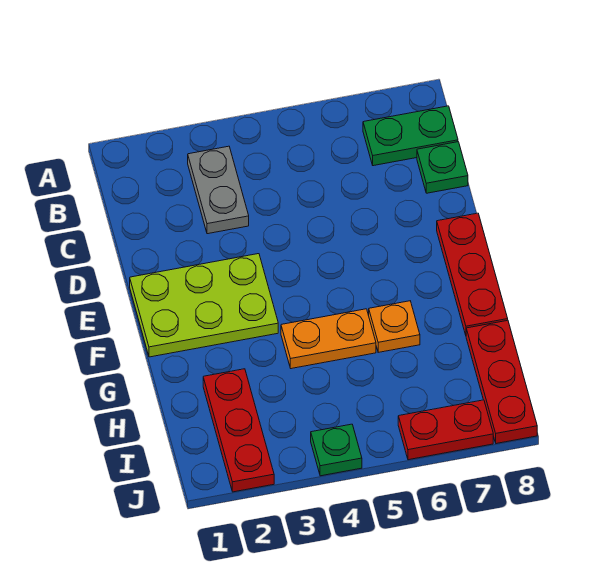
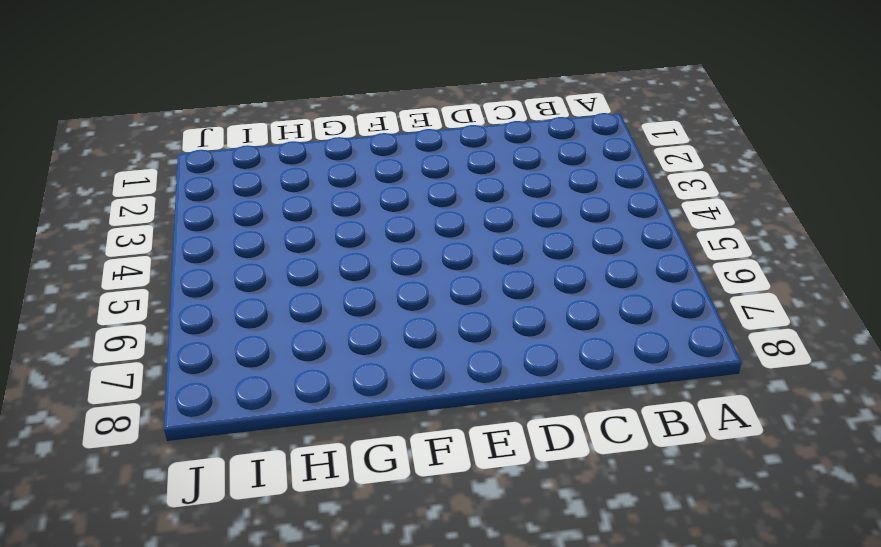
none -> grey plate B3:C3 level 1
none -> green plate B7:B8 level 1

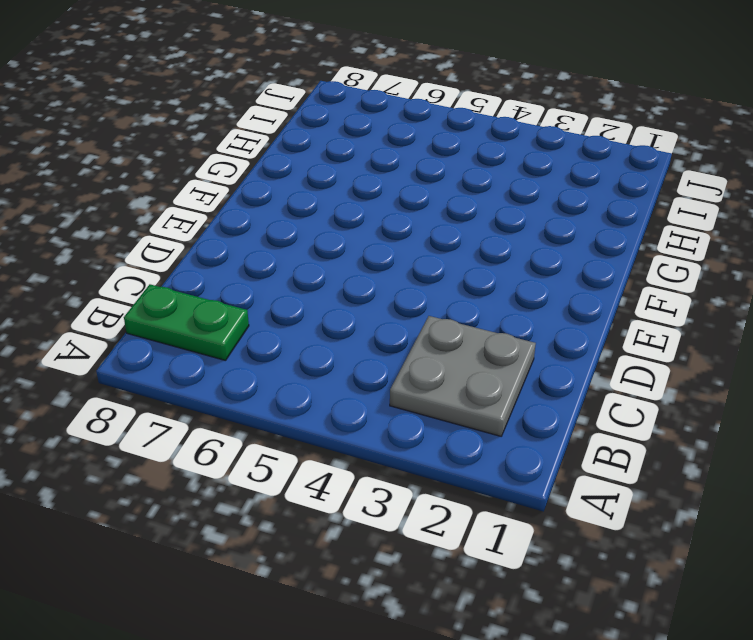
grey plate B2:C3 level 1 -> grey plate B3:C3 level 1
none -> green plate C8 level 1
none -> lime plate E1:F3 level 1

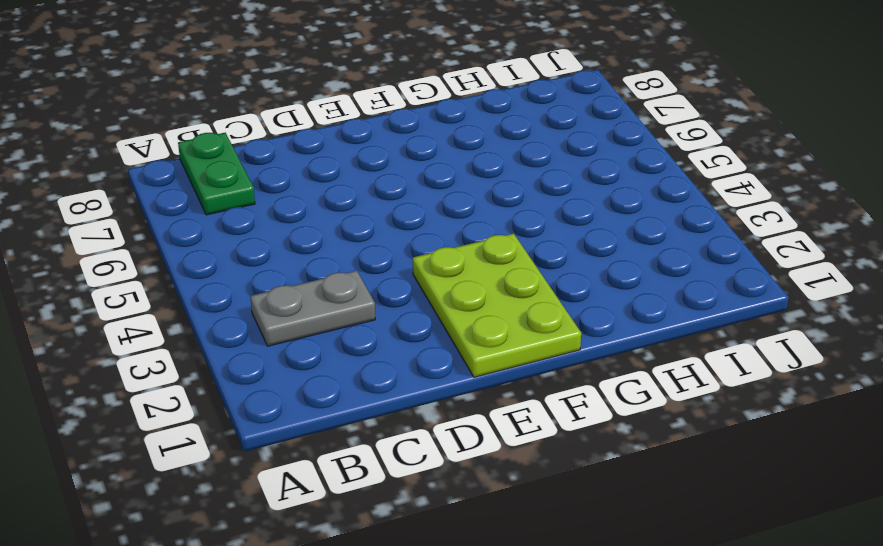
none -> green plate C8 level 1
none -> red plate E8:G8 level 1

